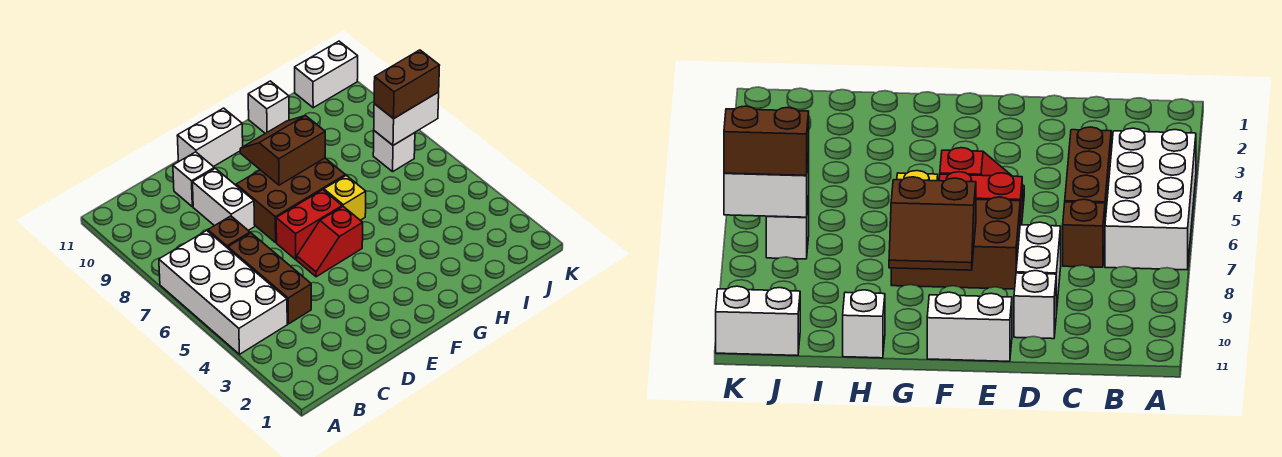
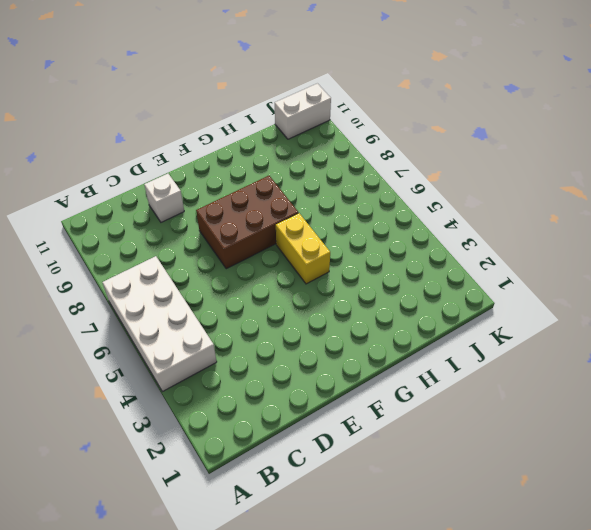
yellow brick G5:G6 level 1 -> yellow brick G6 level 1
none -> brown brick C4:C6 level 1
none -> brown brick C7 level 1
none -> white brick D8:D9 level 1

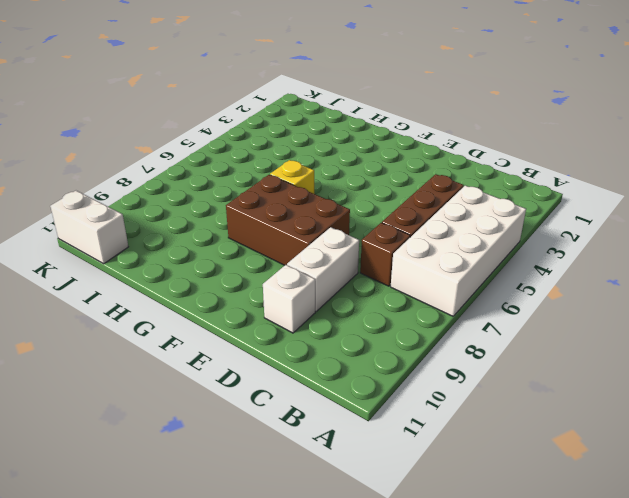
none -> red slope E5:F5 level 1 top F
none -> red brick E6:F6 level 1
none -> white brick E11:F11 level 1

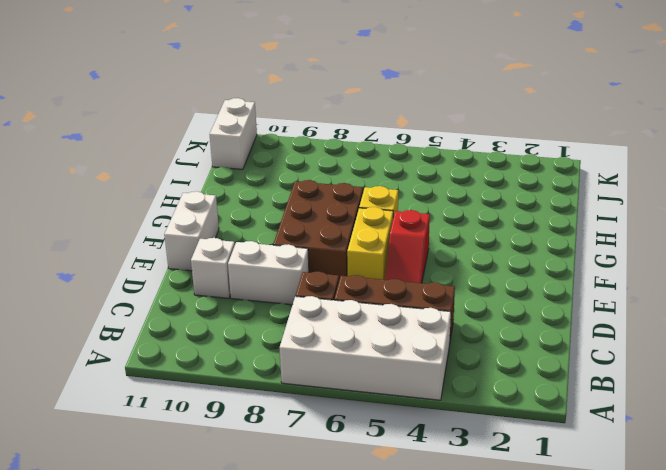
yellow brick E6:F6 level 1 -> red brick E6:F6 level 1
none -> white brick H11 level 1
none -> white brick J7 level 1
none -> brown slope F8:G9 level 2 top 8

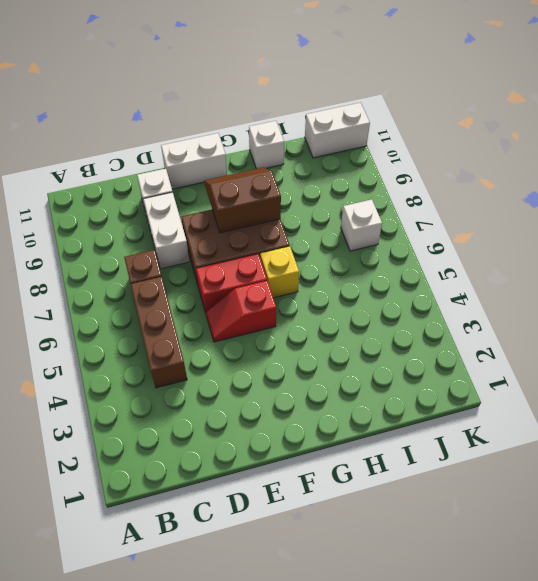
none -> white brick A4:B7 level 1
none -> white brick J7:K7 level 2
none -> brown brick J7:K7 level 3

